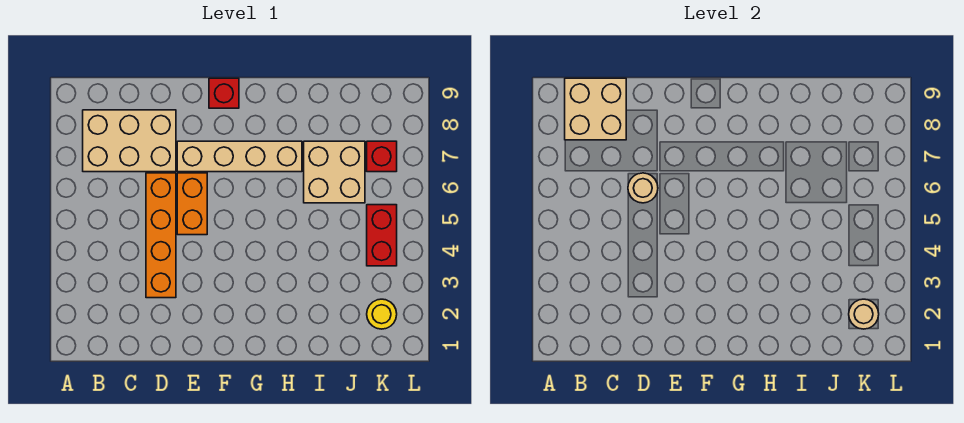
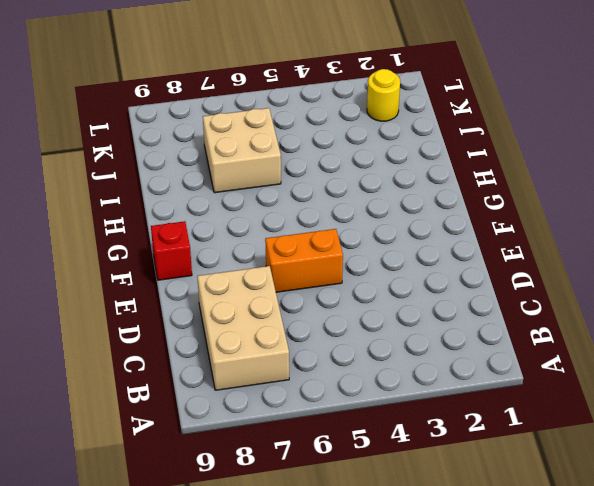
none -> orange brick D3:D6 level 1
none -> tan brick E7:H7 level 1
none -> red brick K4:K5 level 1

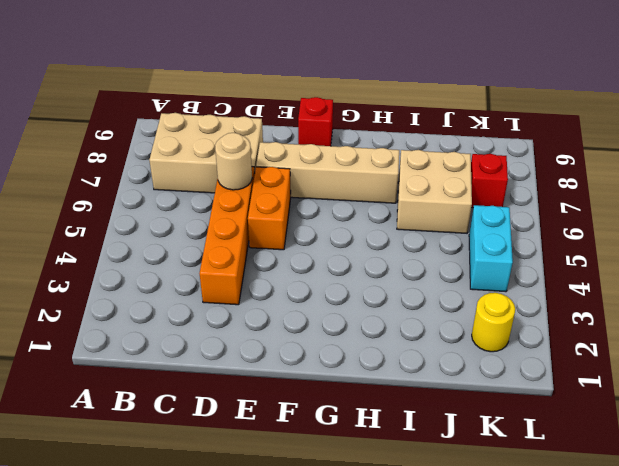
cyan brick K4:K5 level 1 -> red brick K4:K5 level 1
none -> tan brick B8:C9 level 2
none -> tan round brick K2 level 2

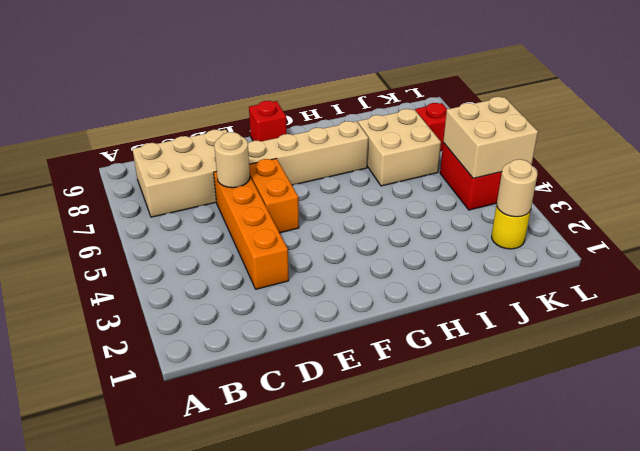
tan brick K4:L5 level 2 -> tan brick B8:C9 level 2

